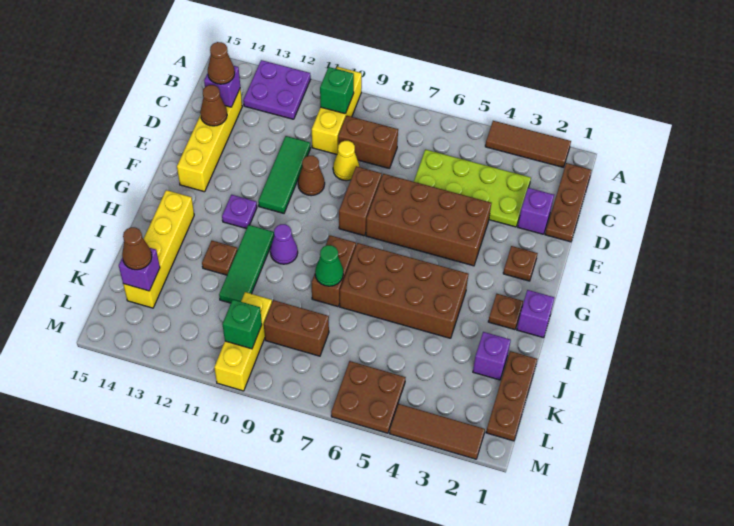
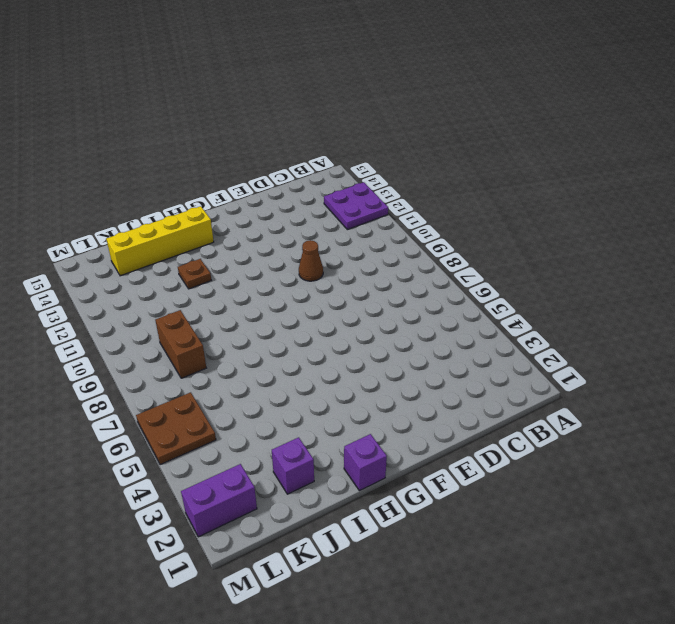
purple brick L2:M2 level 1 -> brown tile M2:M4 level 1
none -> brown tile A2:A4 level 1
none -> yellow brick A10:C10 level 1
none -> brown plate B1:D1 level 1
none -> lime plate C3:D6 level 1

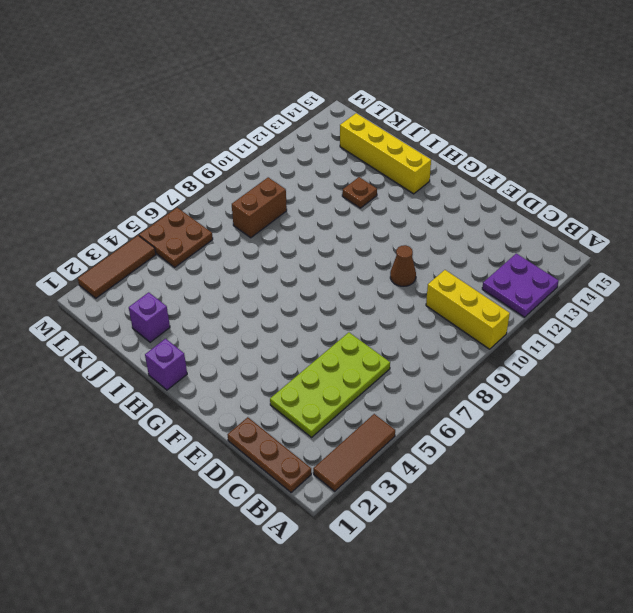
none -> brown brick C8:C9 level 1
none -> yellow brick C14:F14 level 1
none -> purple brick D2 level 1
none -> yellow cone D9 level 1

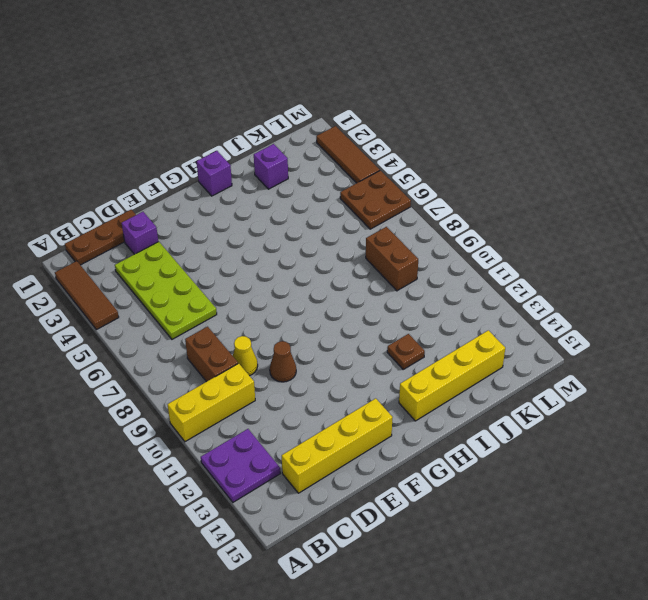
none -> green tile D11:F11 level 1
none -> brown brick E4:F7 level 1
none -> brown brick E8:F8 level 1
none -> brown plate F2 level 1

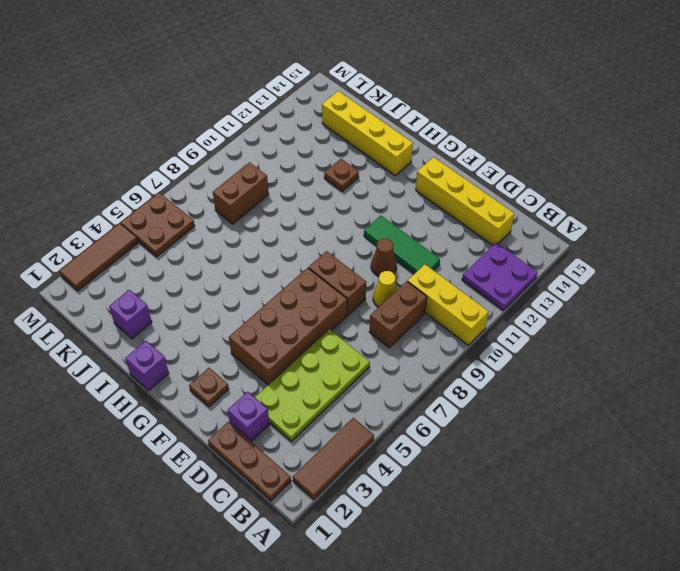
none -> purple plate G12 level 1
none -> brown plate H2 level 1
none -> brown brick H4:I7 level 1
none -> brown brick H8:I8 level 1

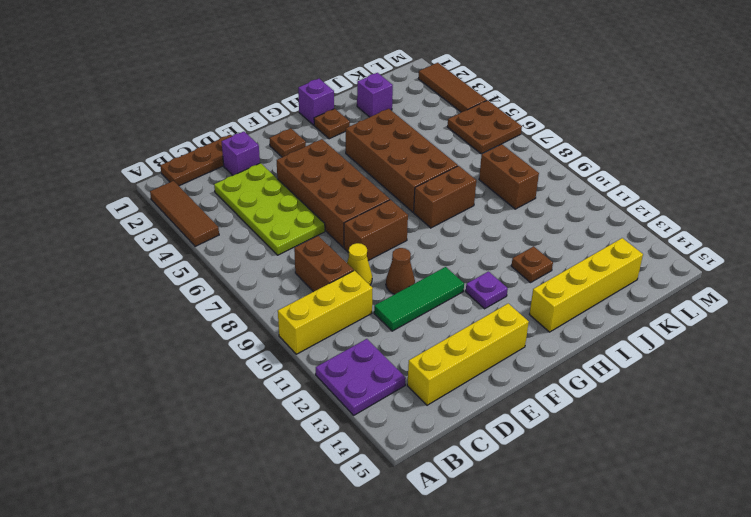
none -> purple cone H10 level 1
none -> green tile H11:J11 level 1
none -> brown plate J1:L1 level 1
none -> yellow brick K10:M10 level 1

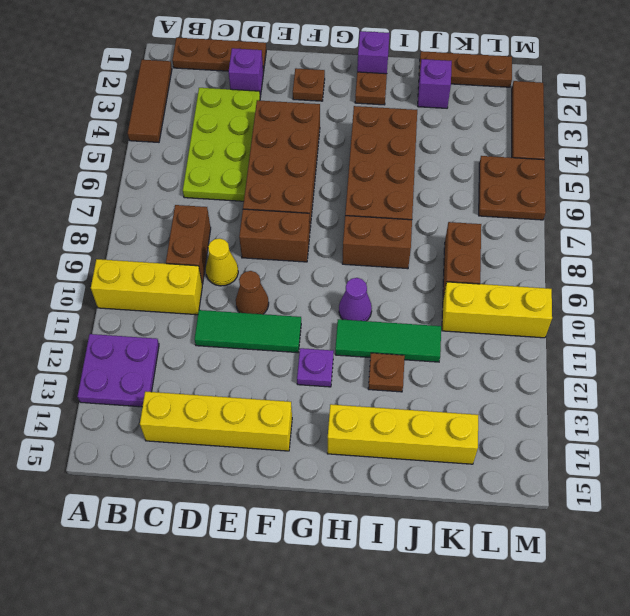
none -> green brick B10 level 2
none -> purple brick C14 level 2
none -> brown cone D14 level 2
none -> green cone I8 level 2

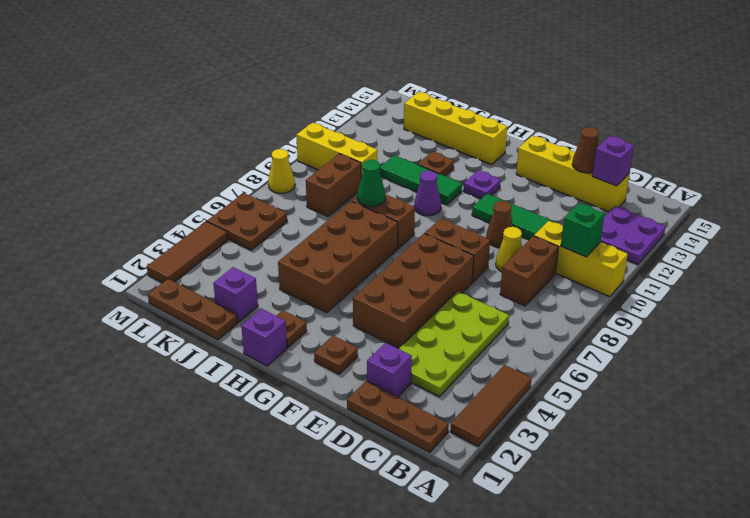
yellow cone M8 level 1 -> none
none -> purple brick K14 level 2
none -> green brick L10 level 2
none -> brown cone C14 level 3
none -> brown cone K14 level 3

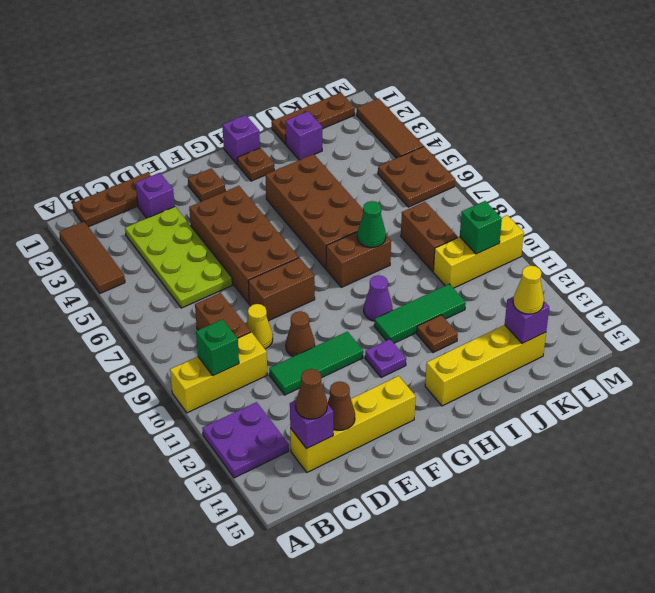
yellow cone K14 level 3 -> brown cone K14 level 3

